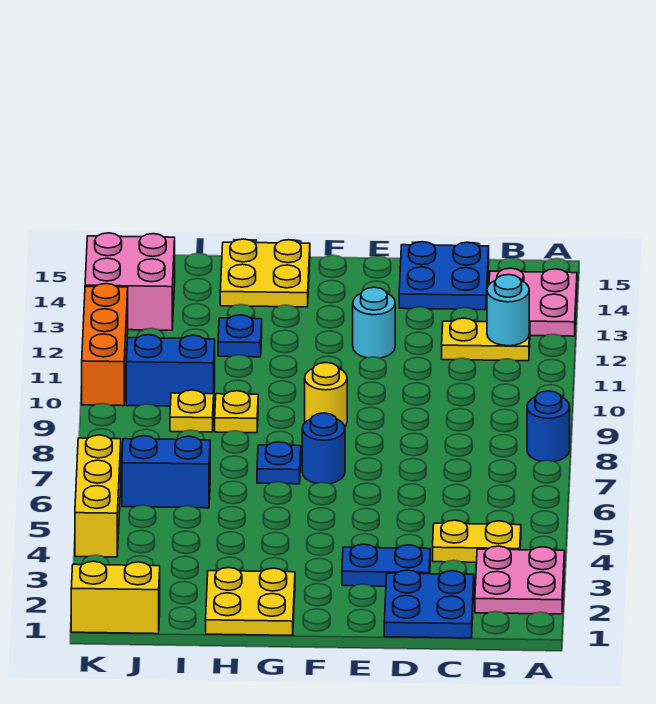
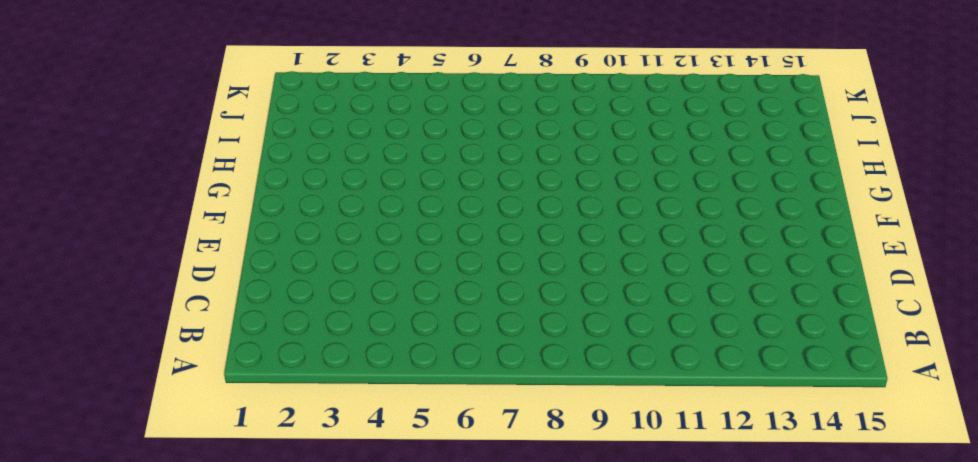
none -> pink plate A2:B3 level 1
none -> blue round brick A8 level 1
none -> pink plate A13:B14 level 1

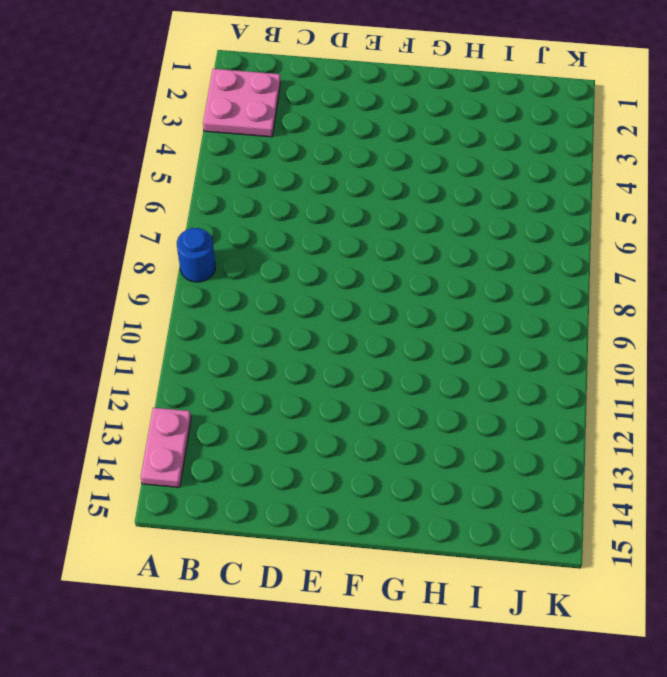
pink plate A13:A14 level 1 -> pink plate A13:B14 level 1
none -> yellow plate B4:C4 level 1
none -> yellow plate B12:C12 level 1
none -> blue plate C1:D2 level 1

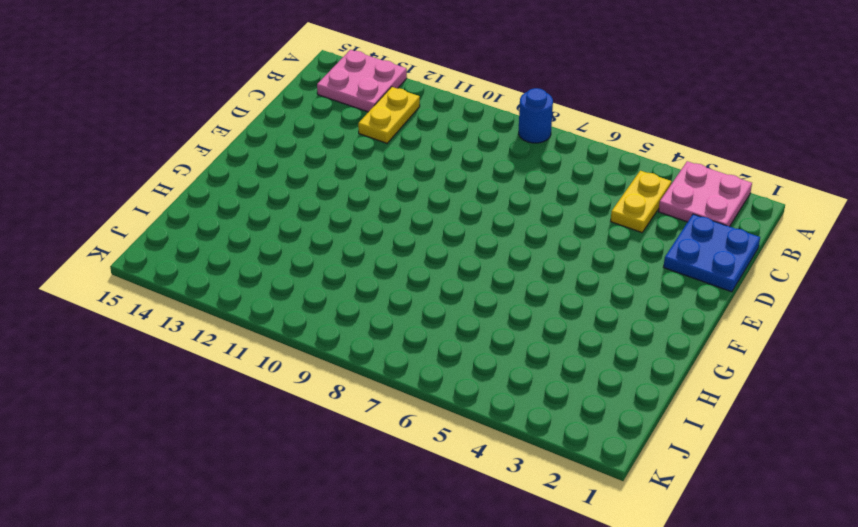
none -> blue plate C14:D15 level 1
none -> blue plate D3:E3 level 1
none -> cyan round brick E12 level 1

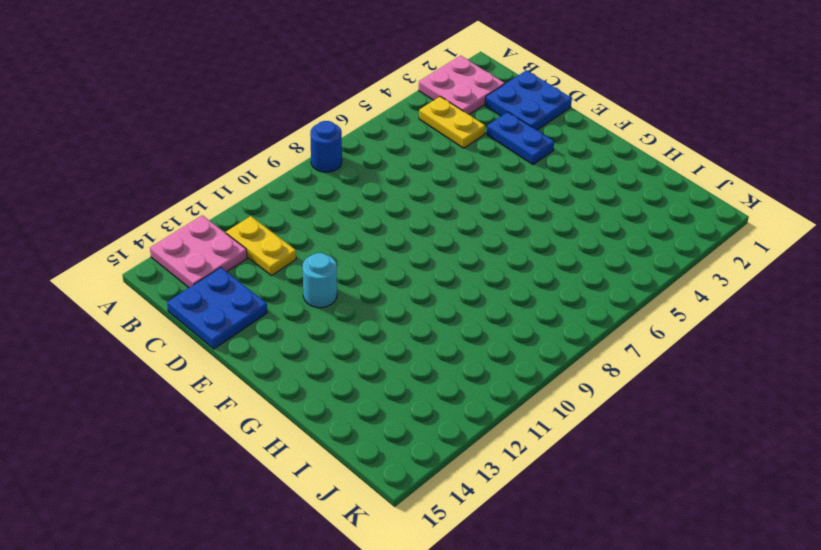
none -> blue round brick F7 level 1
none -> yellow round brick F9 level 1
none -> yellow plate G1:H2 level 1

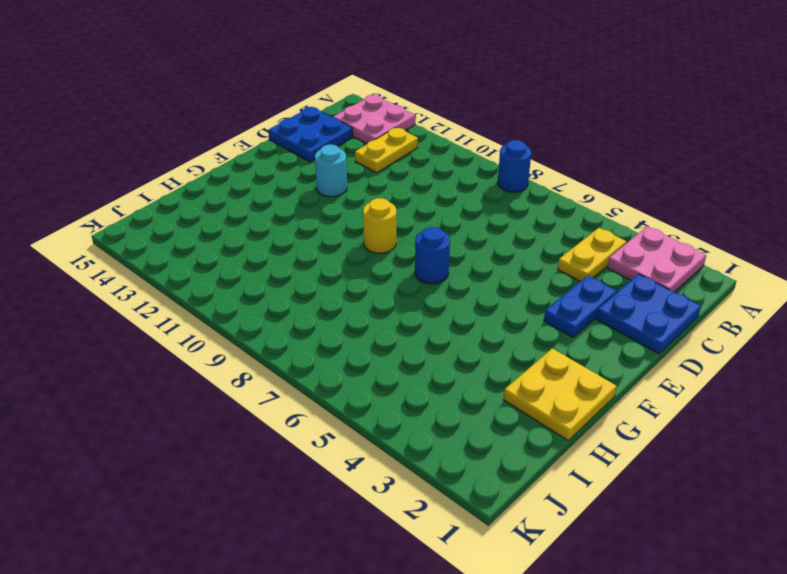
none -> blue plate G7 level 1
none -> yellow plate G14:H15 level 1
none -> yellow plate H9 level 1

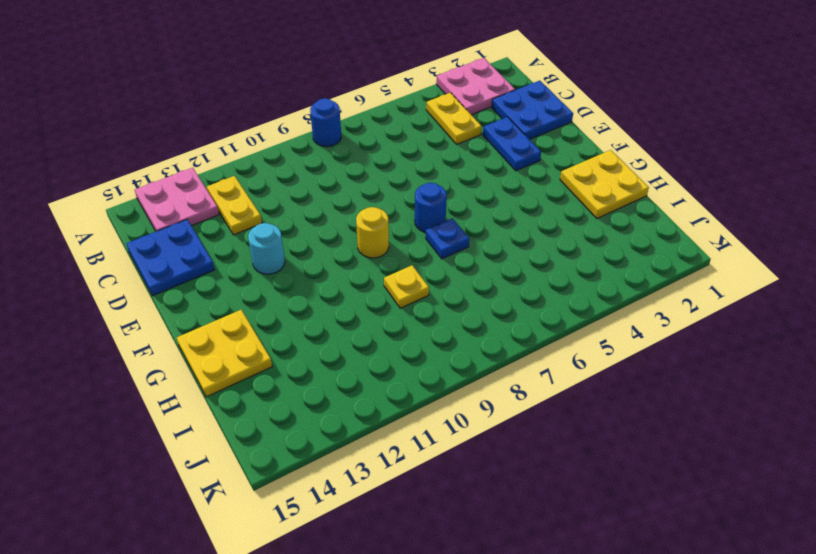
none -> blue plate H12 level 1
none -> blue brick I6:J6 level 1
none -> yellow plate I9 level 1

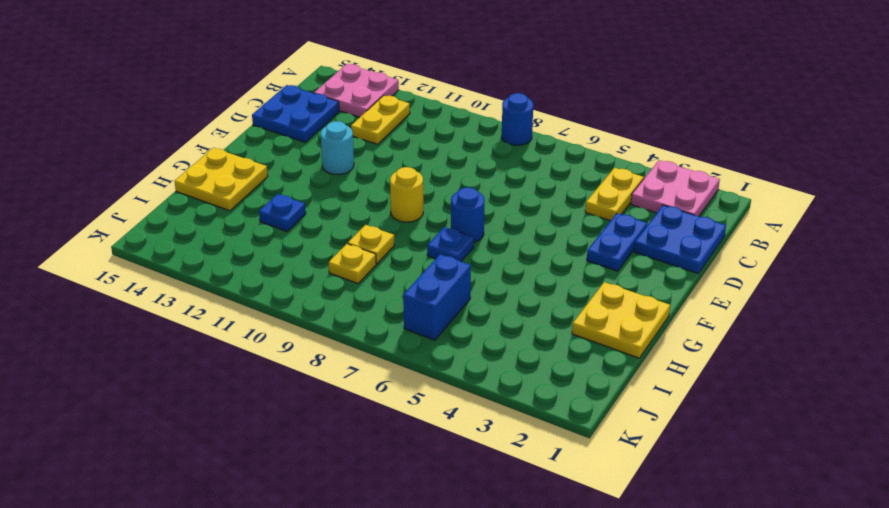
none -> blue brick I10:J10 level 1
none -> yellow brick J1:K1 level 1
none -> pink brick J13:K14 level 1

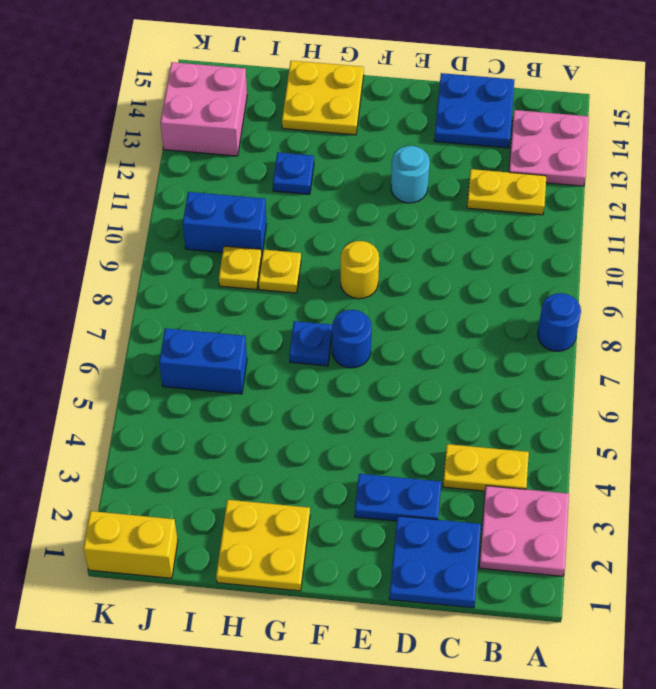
none -> yellow brick K4:K6 level 1
none -> orange brick K10:K12 level 1
none -> cyan round brick B12 level 2

